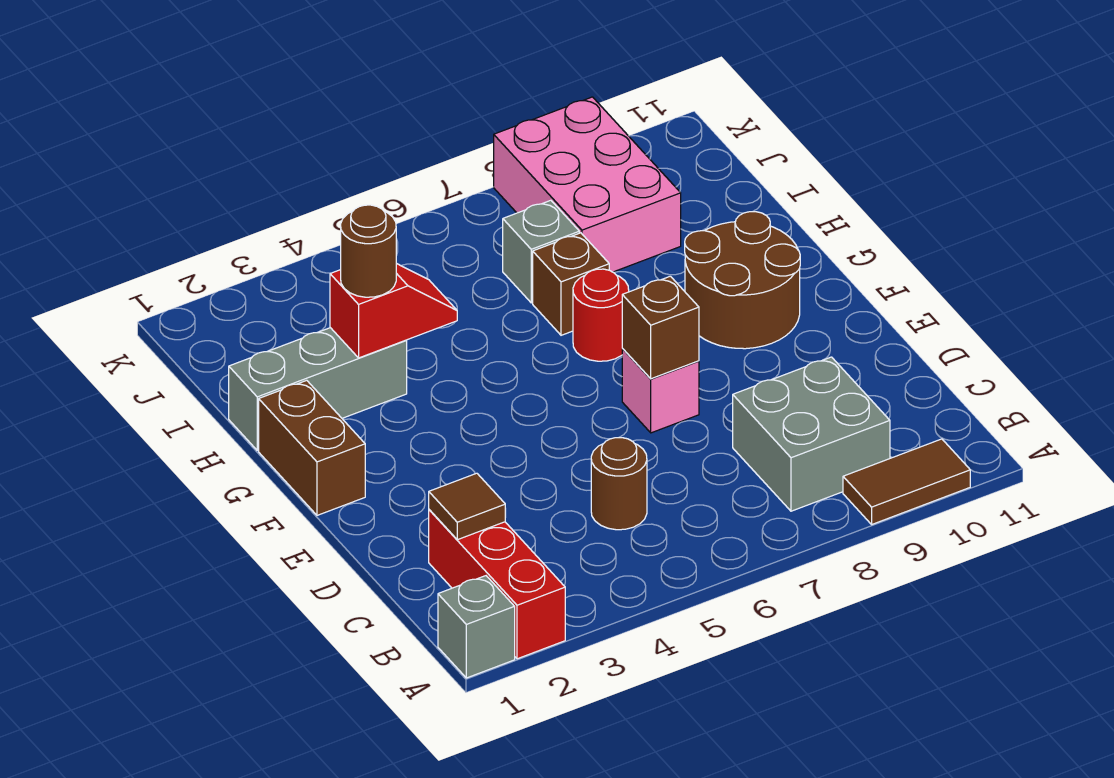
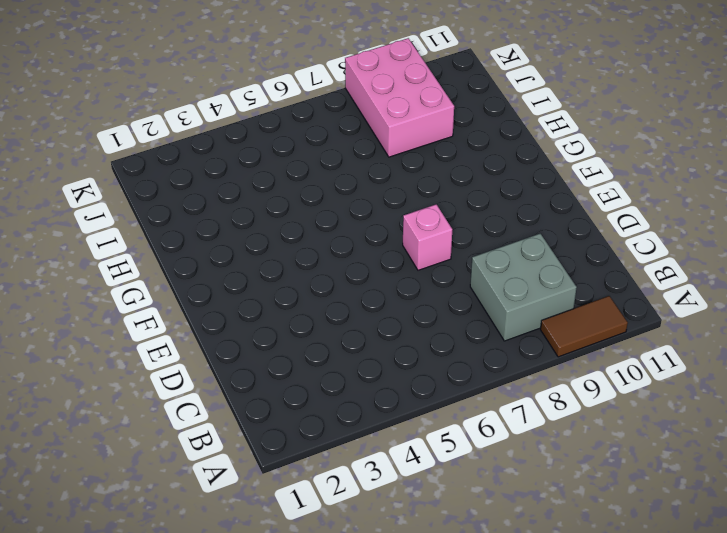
none -> grey brick A1 level 1
none -> red brick A2:C2 level 1
none -> brown round brick C5 level 1

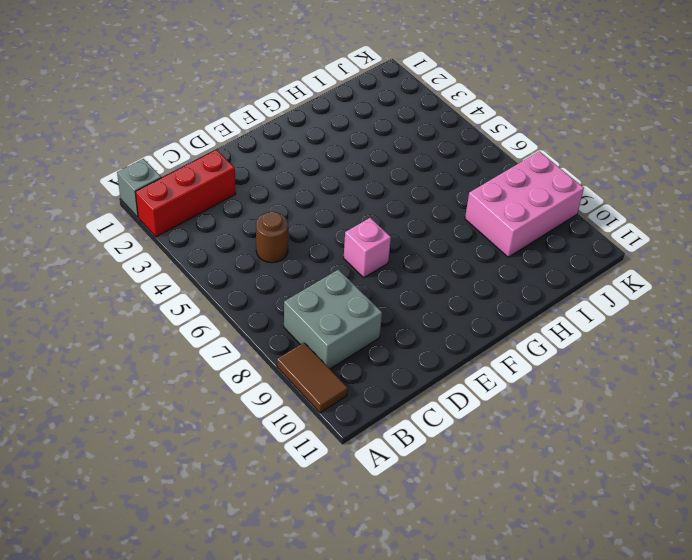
none -> brown brick F1:G1 level 1
none -> brown round brick F9:G10 level 1
none -> red round brick G7 level 1

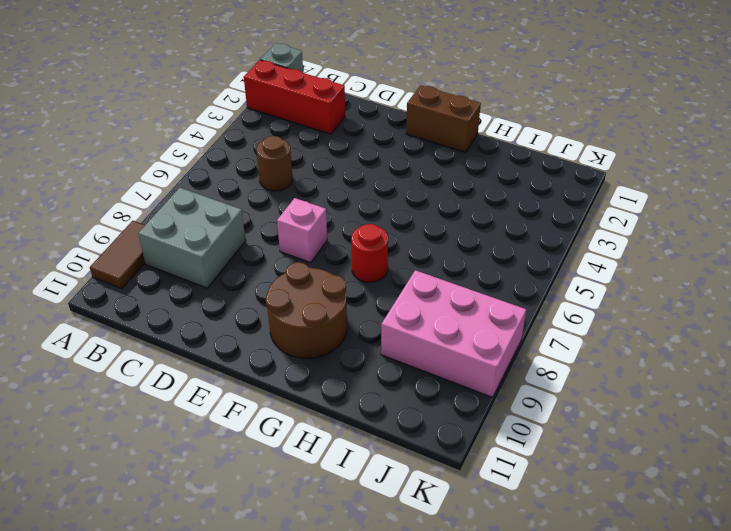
none -> grey brick H1:H3 level 1
none -> brown brick H7 level 1
none -> grey brick I7 level 1

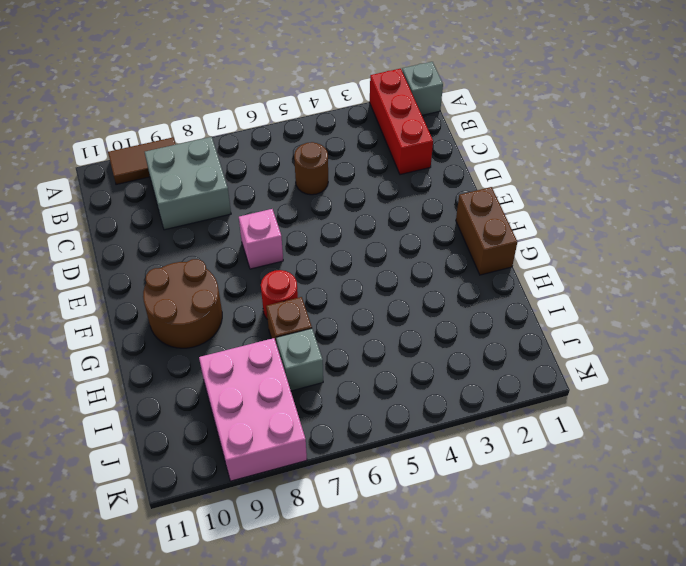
none -> grey brick H1:H3 level 1
none -> brown tile C2 level 2
none -> brown brick E7 level 2

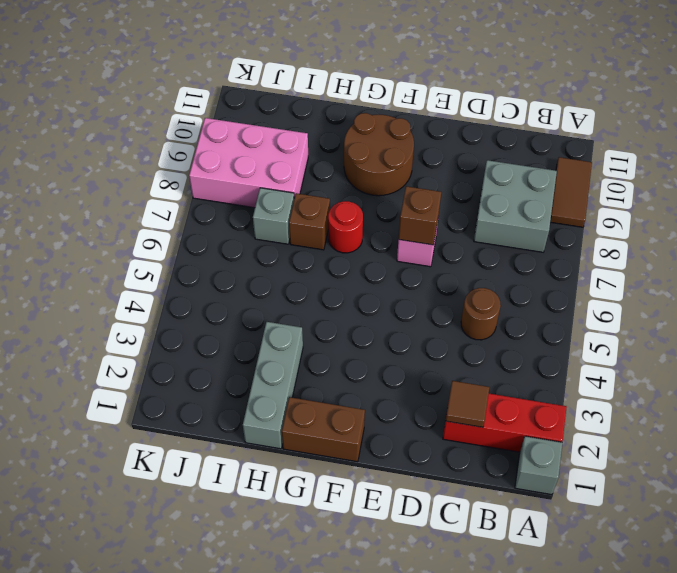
none -> red slope H3:H4 level 2 top 3
none -> brown round brick H3 level 3

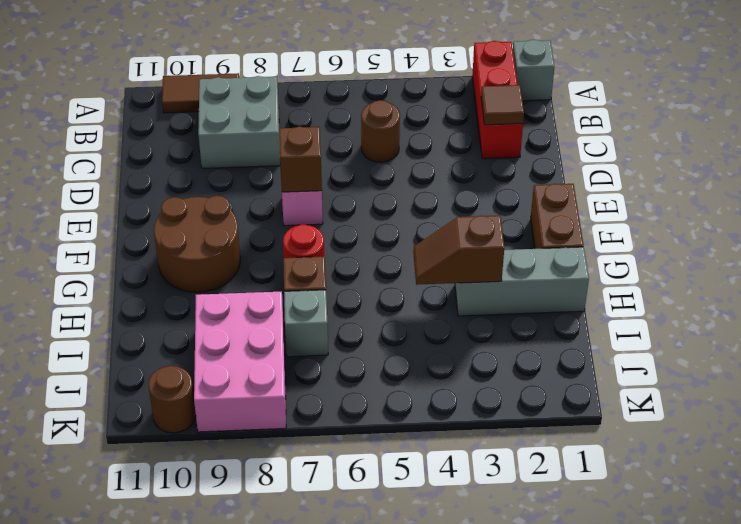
brown slope H3:H4 level 2 top 3 -> red slope H3:H4 level 2 top 3
brown round brick K10 level 1 -> brown round brick H3 level 3

